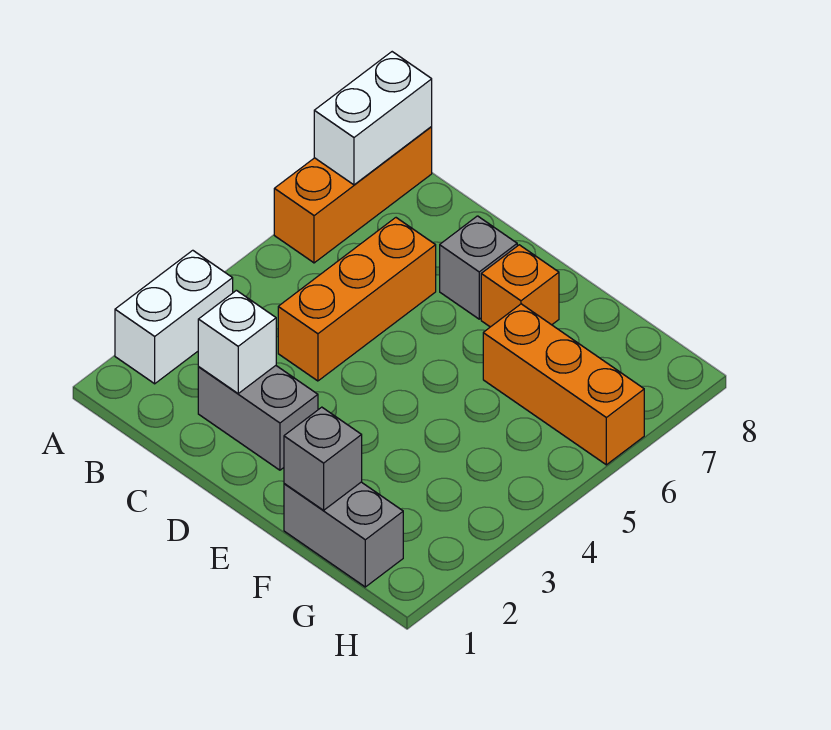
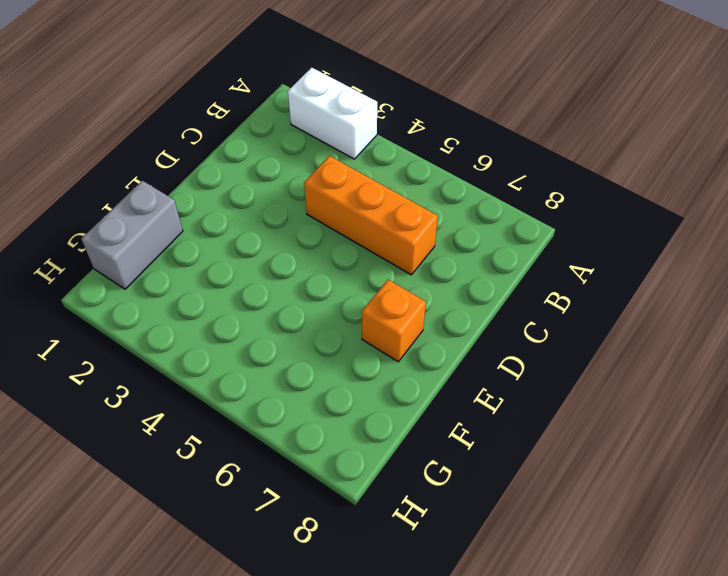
none -> orange brick A6:A8 level 1
none -> grey brick C2:D2 level 1

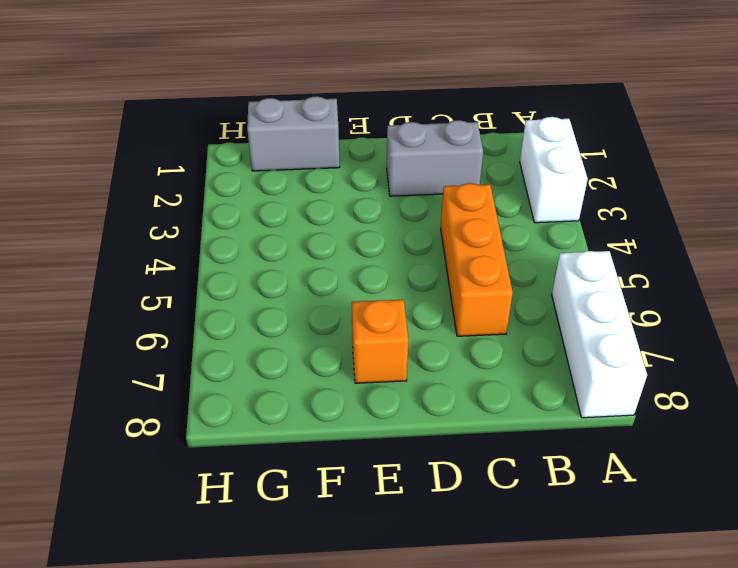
white brick A6:A8 level 1 -> orange brick A6:A8 level 1
none -> grey brick D7 level 1
none -> orange brick F6:H6 level 1

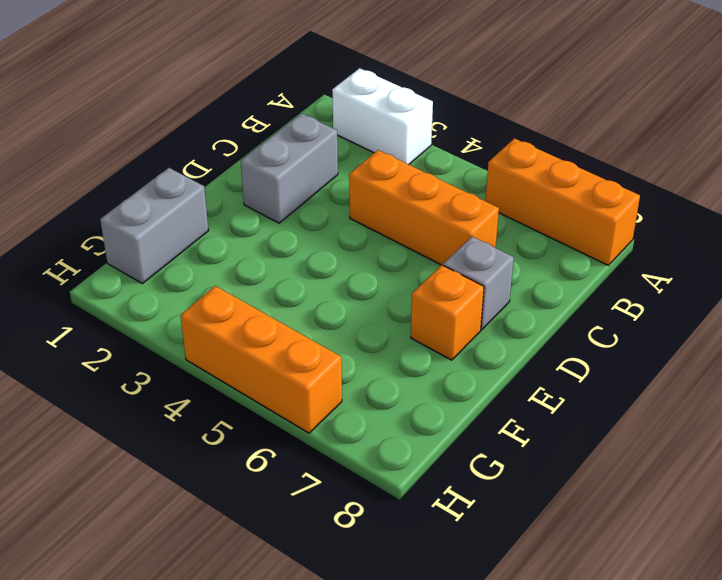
orange brick H4:H6 level 1 -> orange brick F6:H6 level 1
none -> white brick A7:A8 level 2
none -> white brick C2 level 2

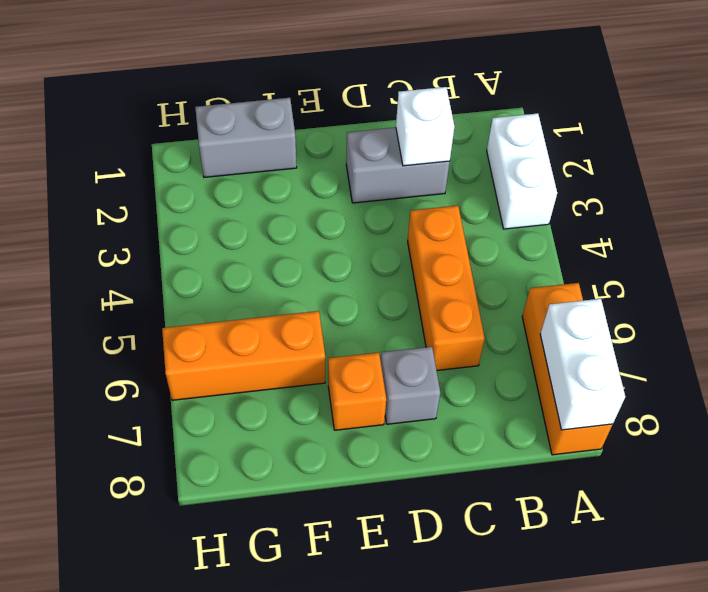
none -> grey brick F1 level 2

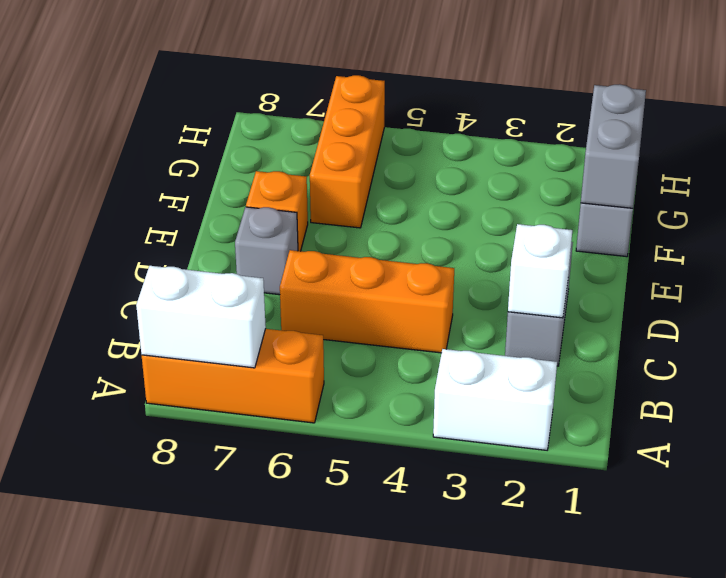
grey brick F1:G1 level 2 -> grey brick F1 level 2

